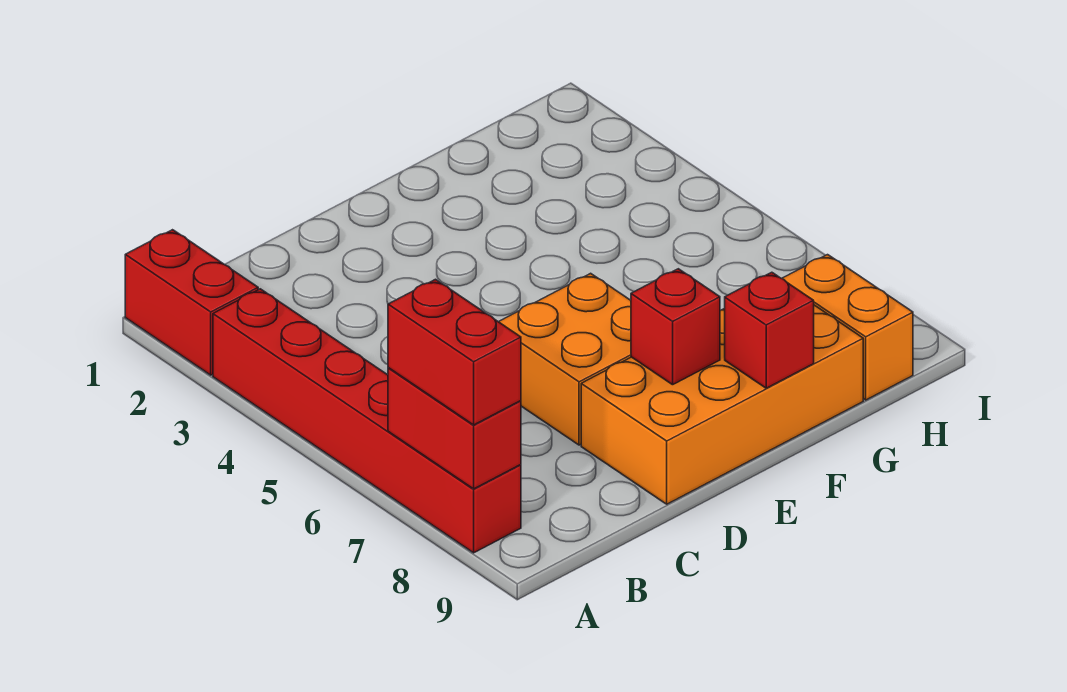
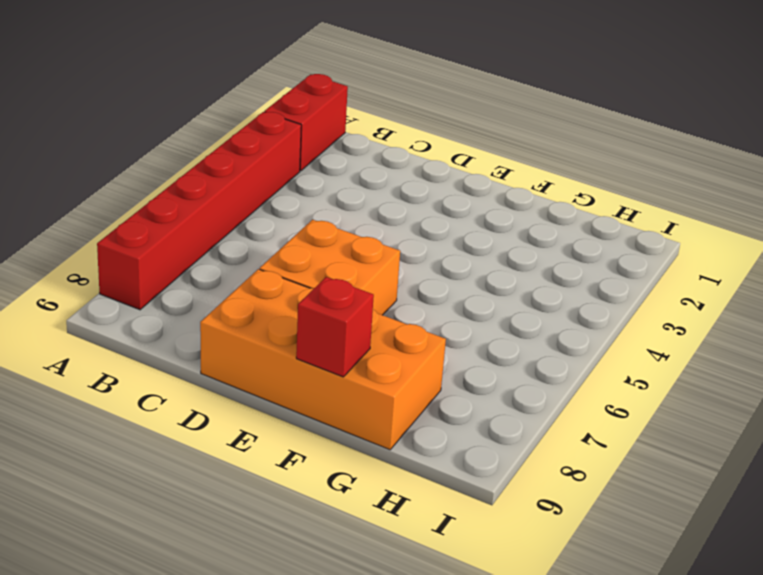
none -> orange brick H8:H9 level 1
none -> red brick A7:A8 level 2

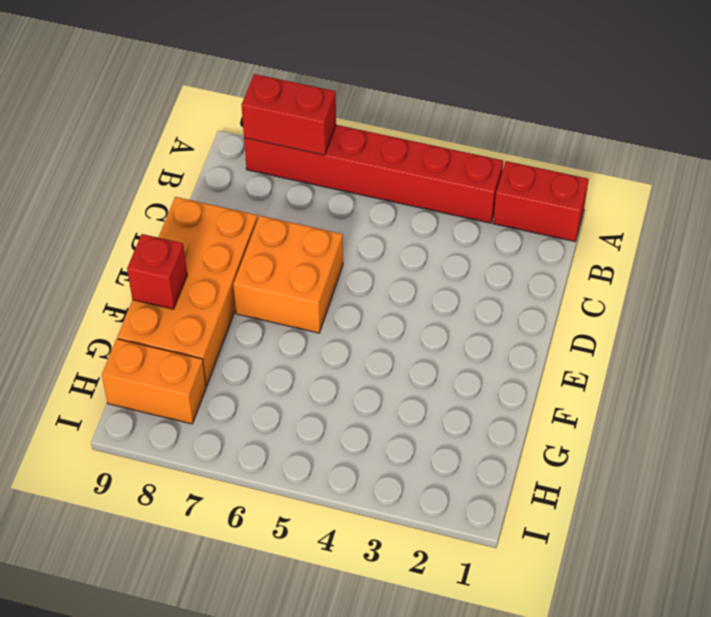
none -> red brick E8 level 2
none -> red brick A7:A8 level 3

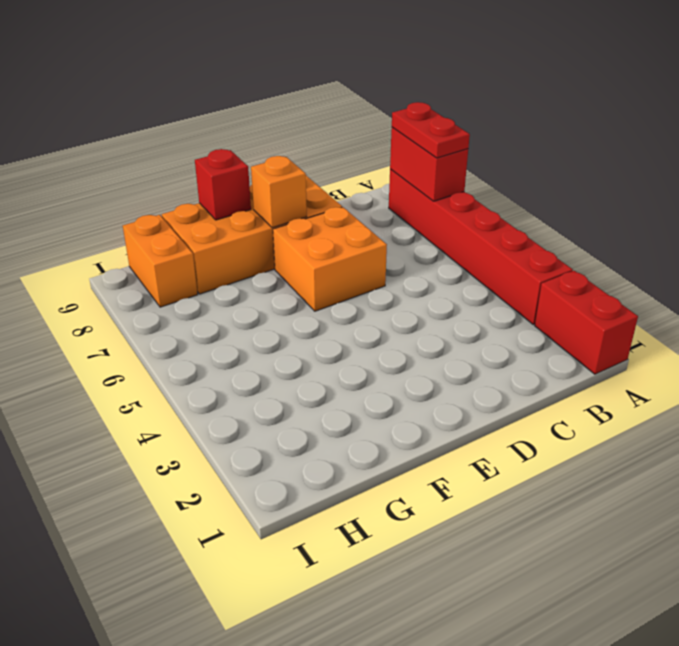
red plate A7:A8 level 3 -> red brick A7:A8 level 3
orange brick E8 level 2 -> red brick E8 level 2

